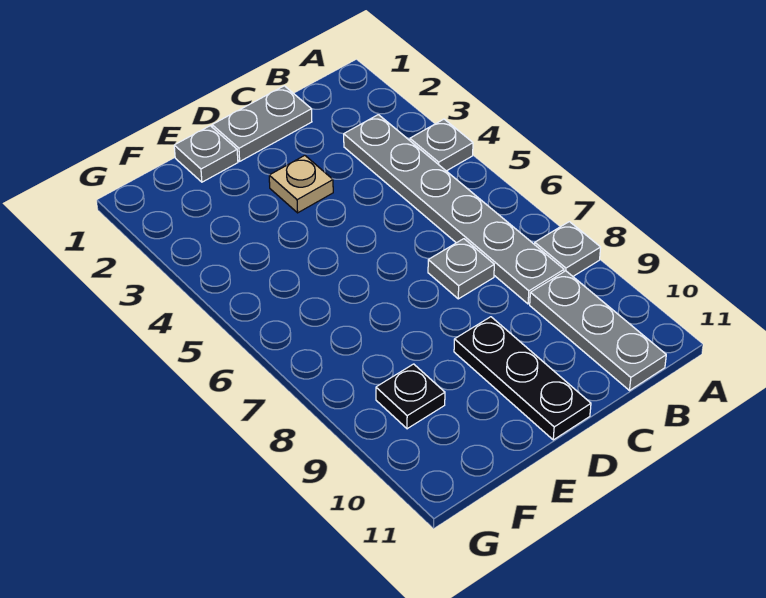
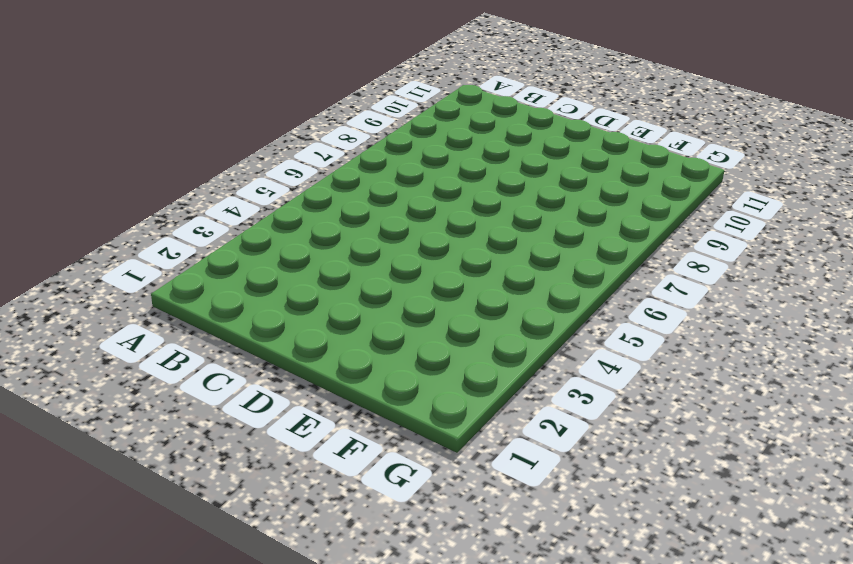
none -> grey plate A4 level 1
none -> grey plate A8 level 1

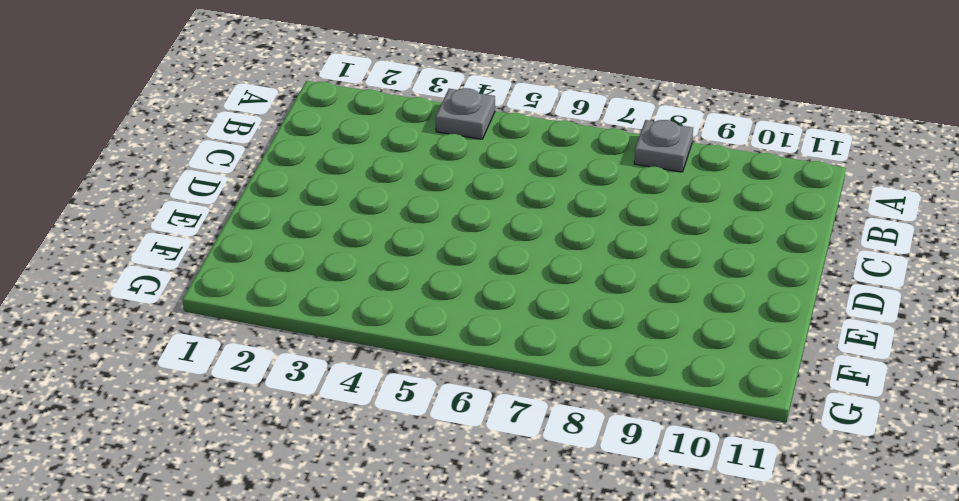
none -> grey plate B3:B8 level 1
none -> grey plate B9:B11 level 1

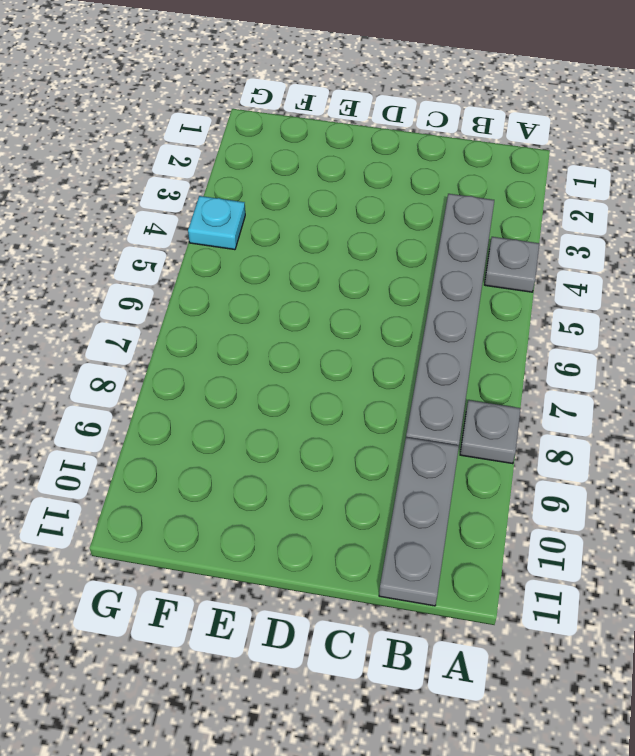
cyan plate G4 level 1 -> none
none -> grey plate C1:D1 level 1
none -> grey plate C7 level 1

